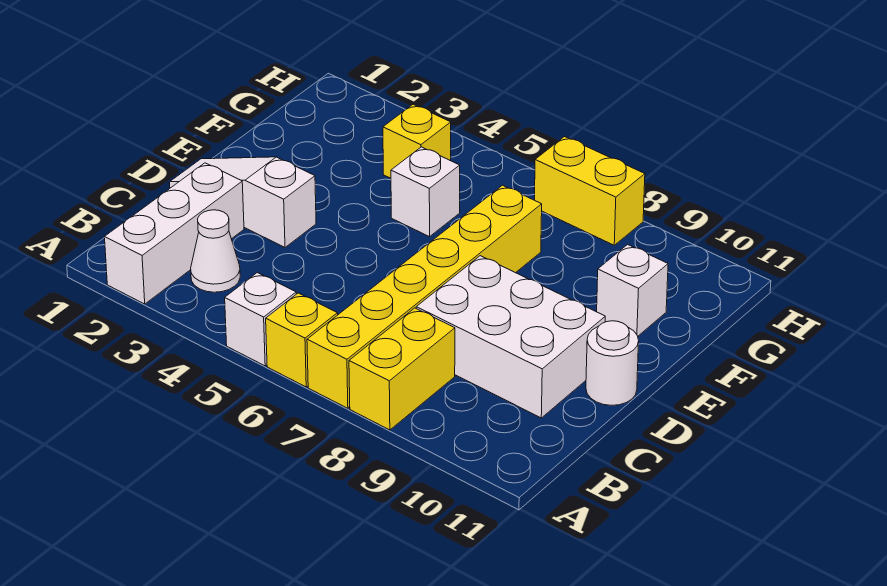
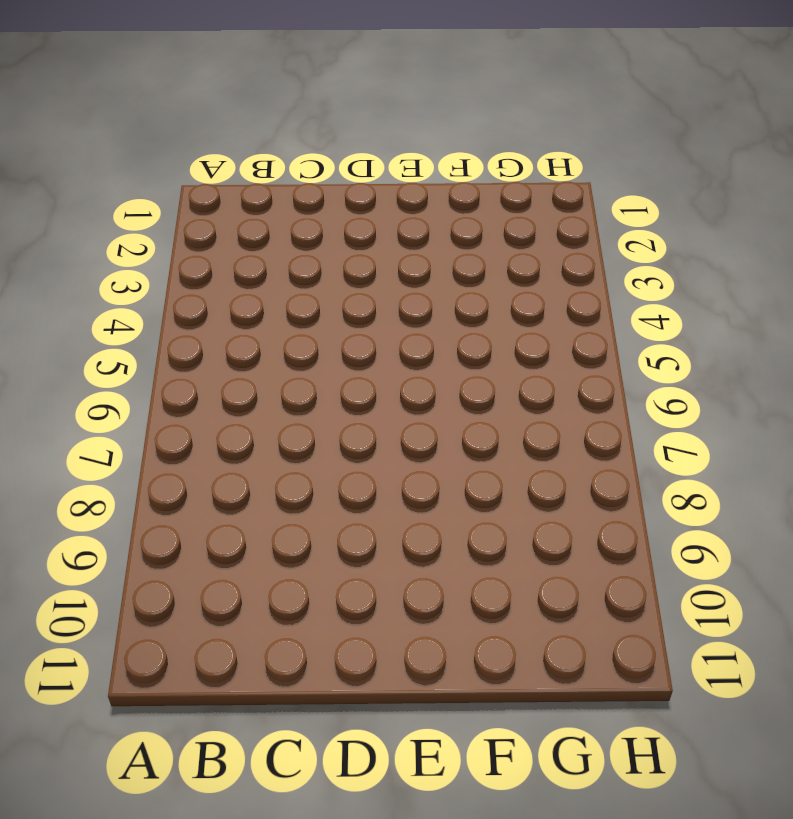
none -> white brick A2:C2 level 1
none -> white brick A5 level 1
none -> yellow brick A6 level 1

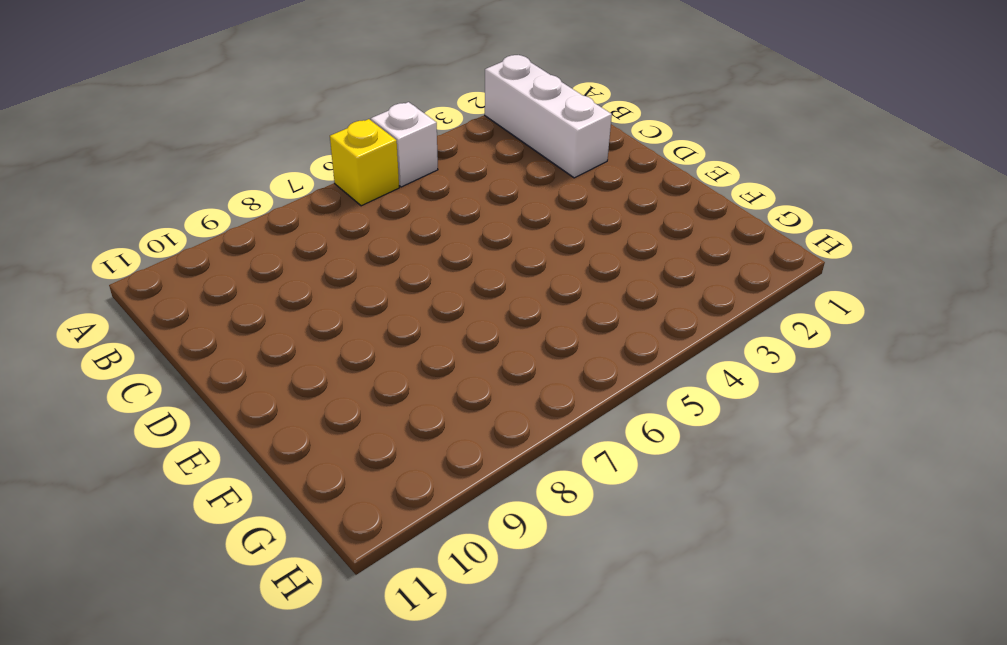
none -> yellow brick A7:F7 level 1
none -> yellow brick A8:B8 level 1
none -> white cone B3 level 1

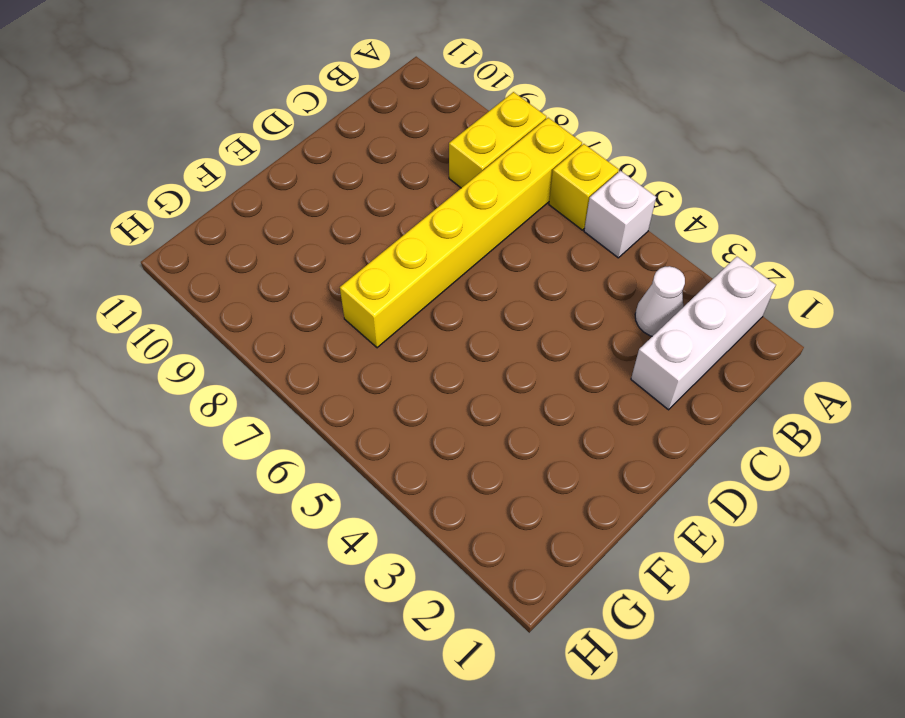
none -> white brick C8:D10 level 1
none -> white slope D1:D3 level 1 top 3
none -> white round brick D11 level 1

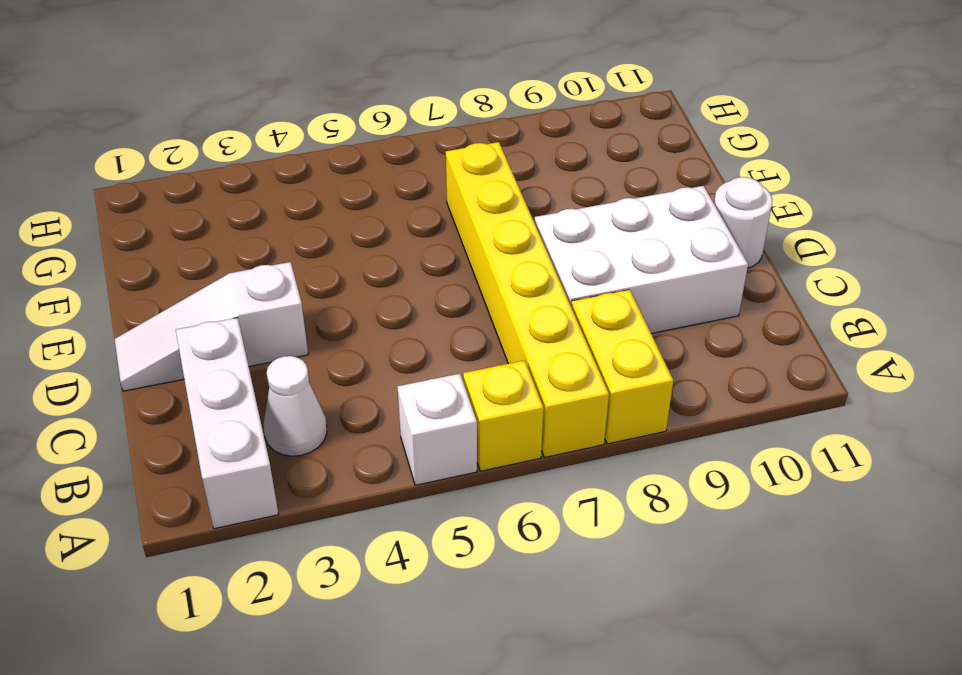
none -> white brick F5 level 1
none -> white brick F10 level 1
none -> yellow brick G4 level 1

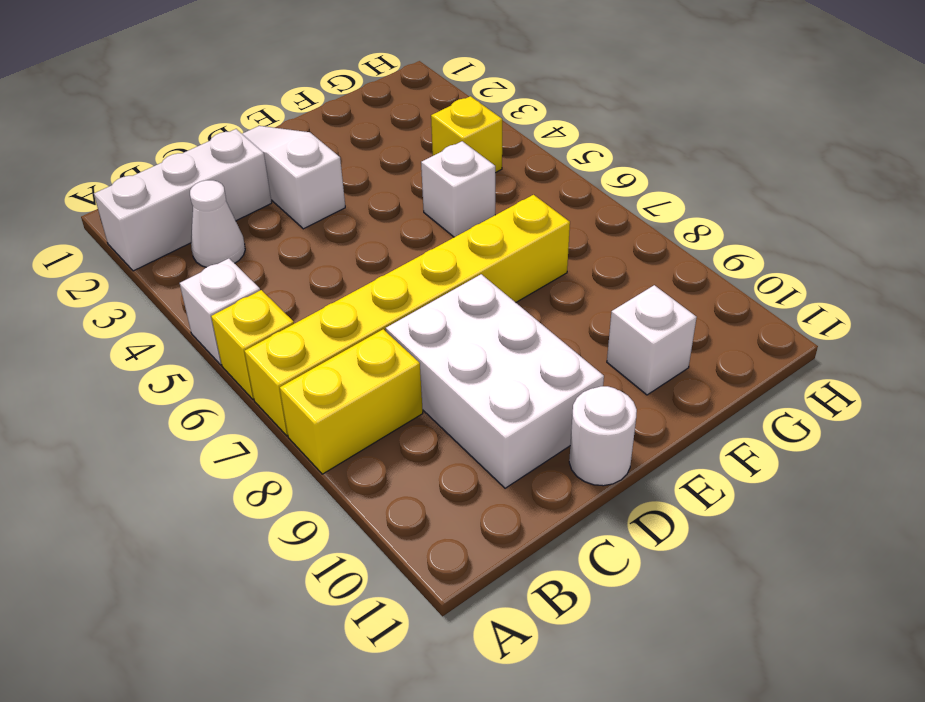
none -> yellow brick H7:H8 level 1

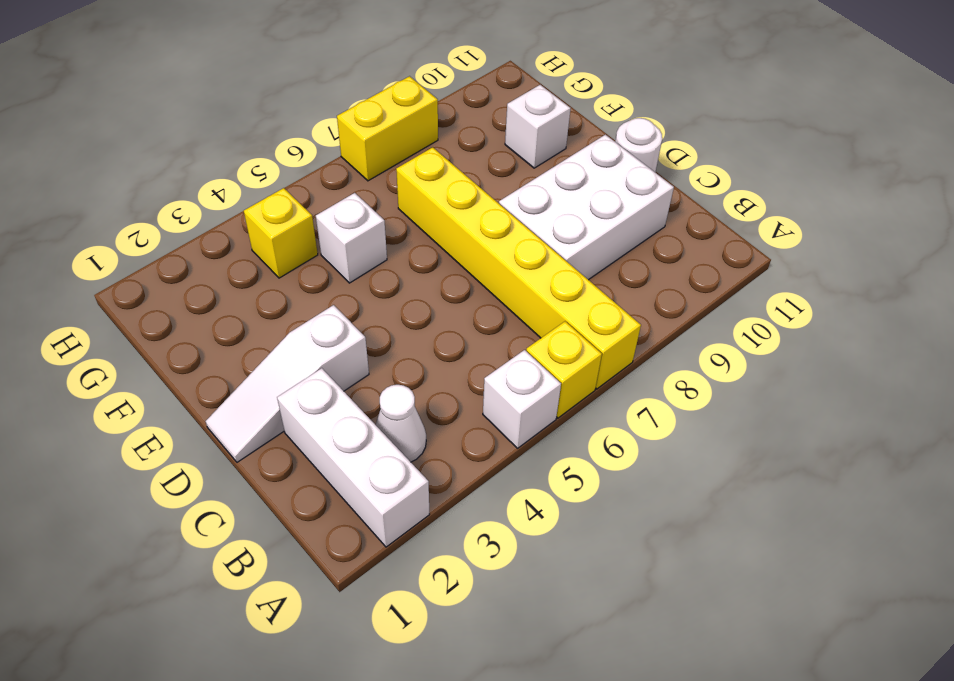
none -> yellow brick A8:B8 level 1

